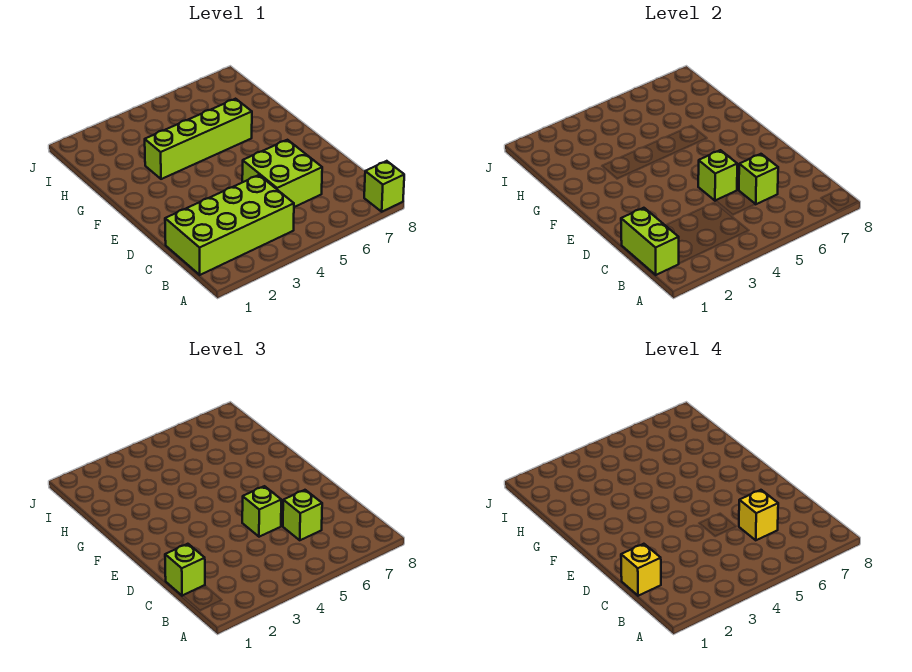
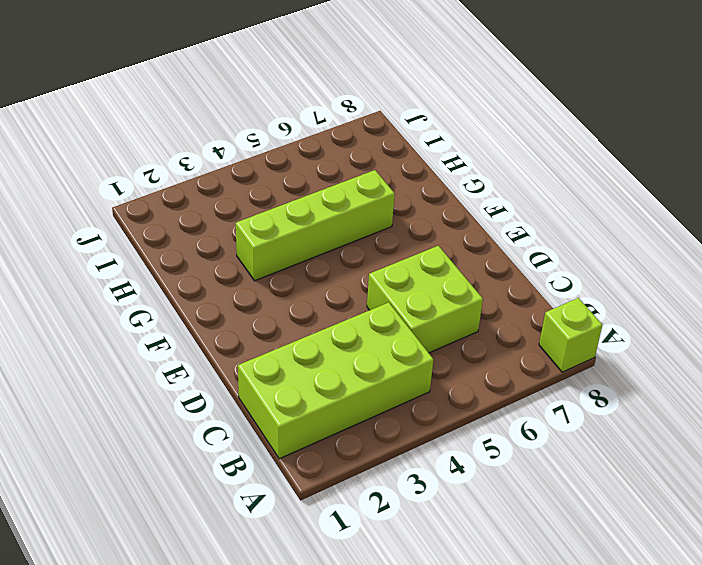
none -> lime brick B1:C1 level 2
none -> lime brick C6 level 2
none -> lime brick D5 level 2

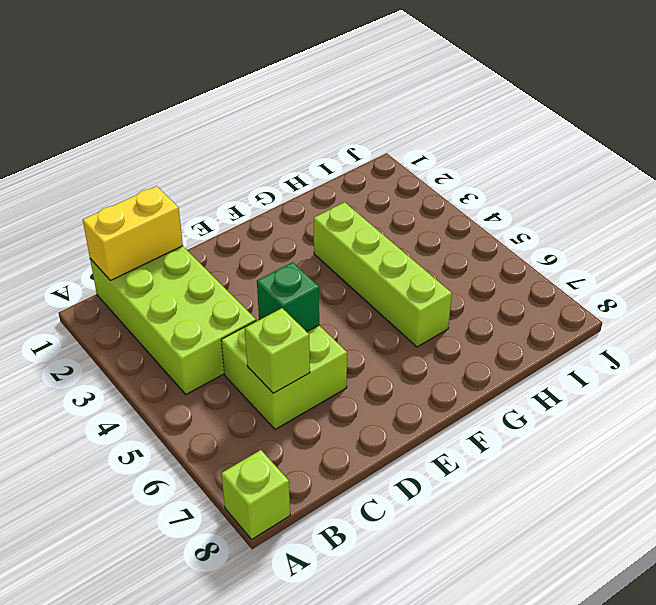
yellow brick B1:C1 level 2 -> lime brick B1:C1 level 2
green brick D5 level 2 -> lime brick D5 level 2
none -> lime brick C1 level 3
none -> lime brick C6 level 3
none -> lime brick D5 level 3

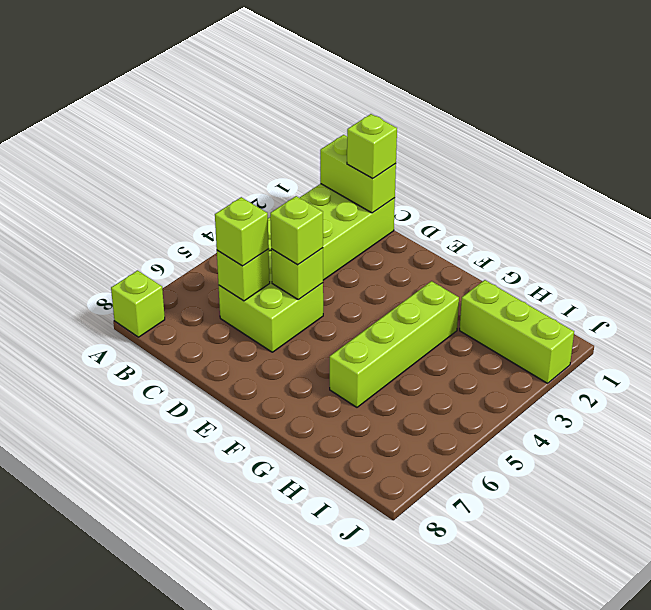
lime brick H2:J2 level 1 -> none
none -> yellow brick C1 level 4
none -> yellow brick C6 level 4

